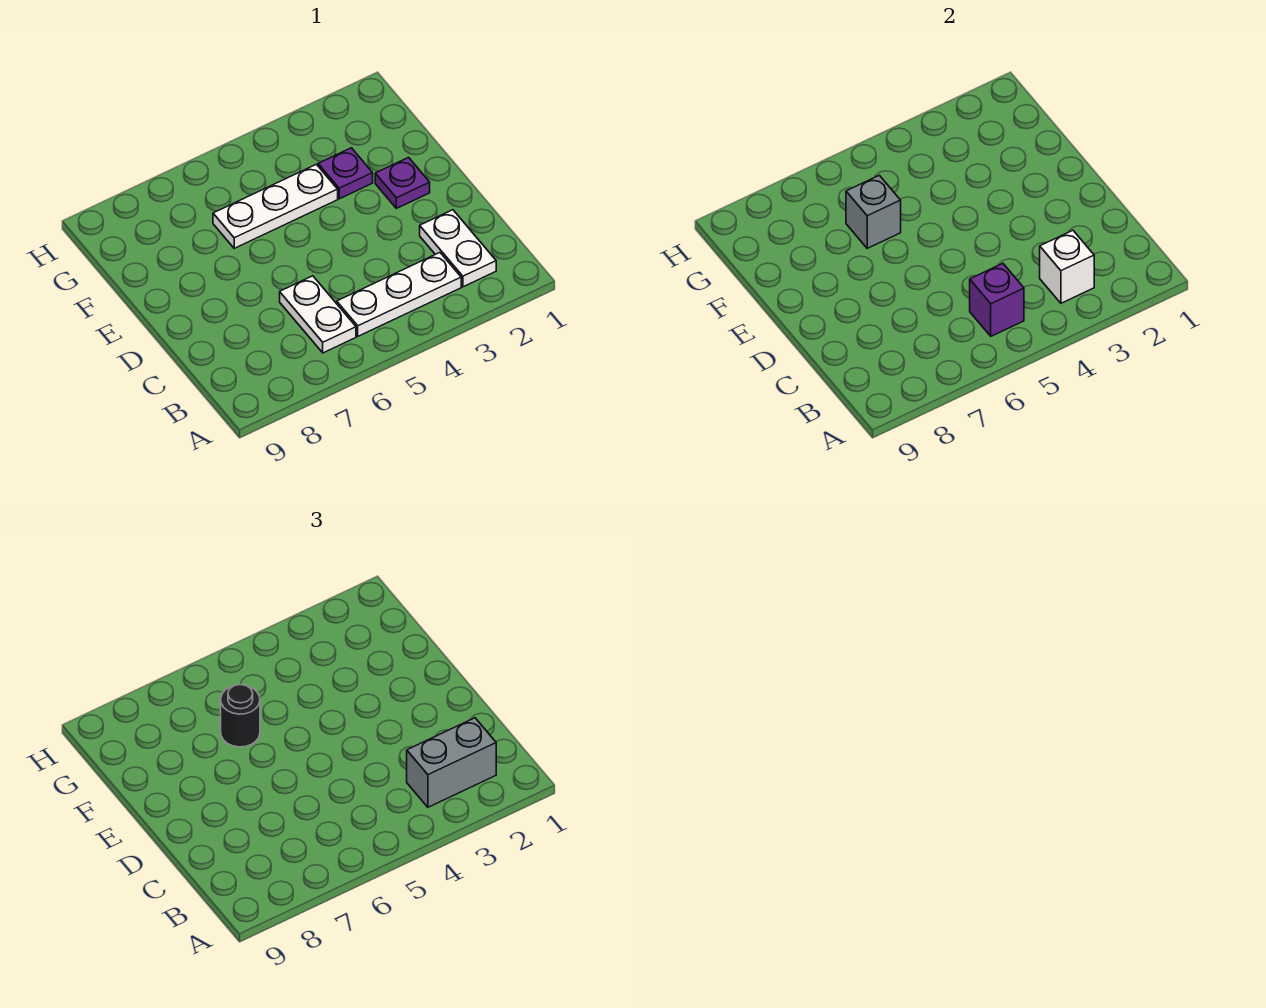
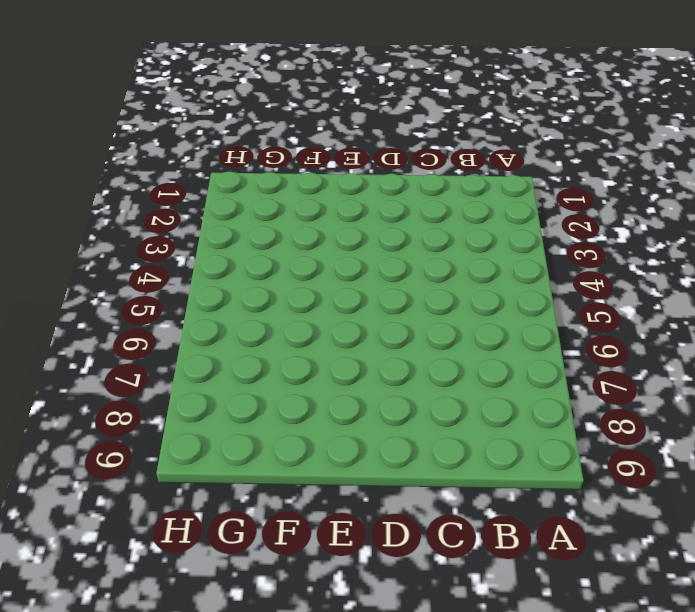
none -> white plate B2:C2 level 1
none -> white plate B3:B5 level 1

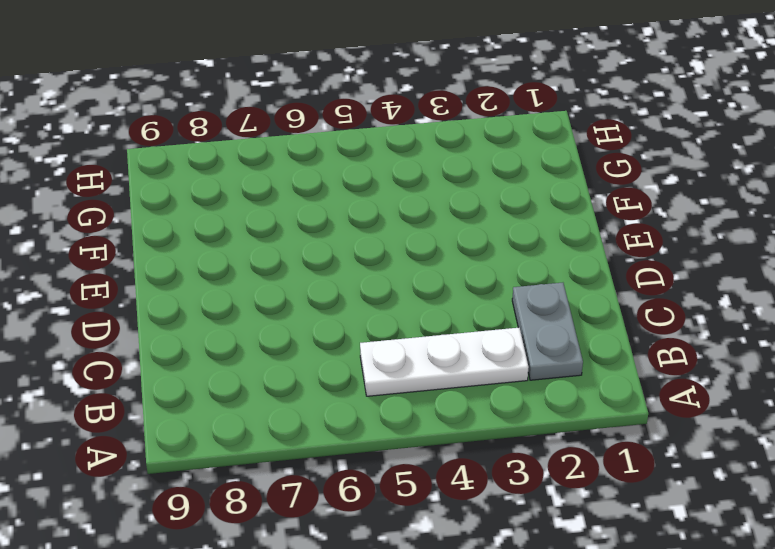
grey plate B2:C2 level 1 -> white plate B2:C2 level 1
none -> white plate B6:C6 level 1
none -> purple plate E2 level 1

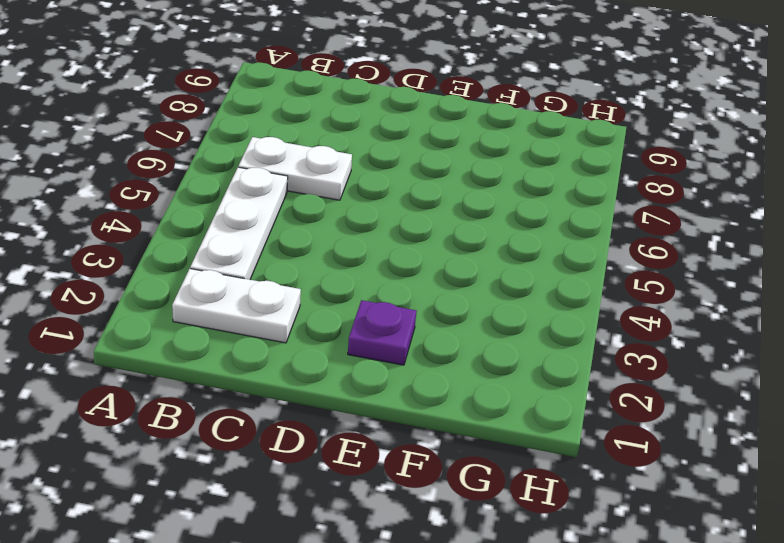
none -> purple plate F3 level 1
none -> white plate F4:F6 level 1

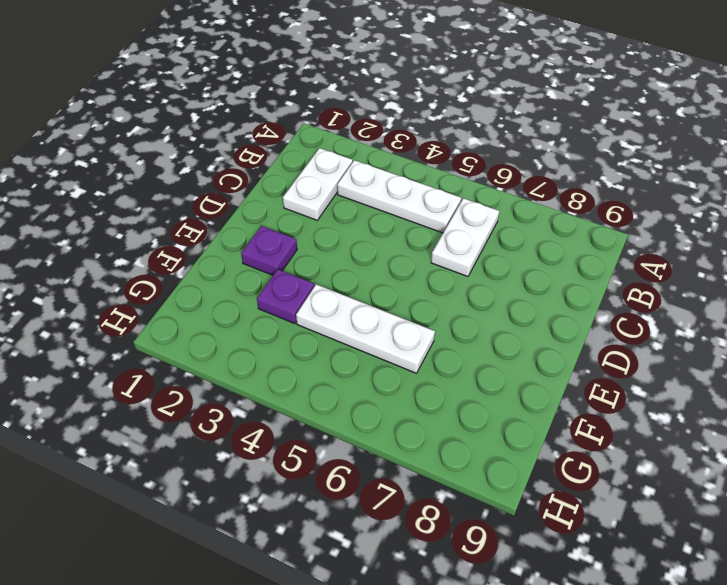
none -> white brick B3 level 2
none -> purple brick B5 level 2

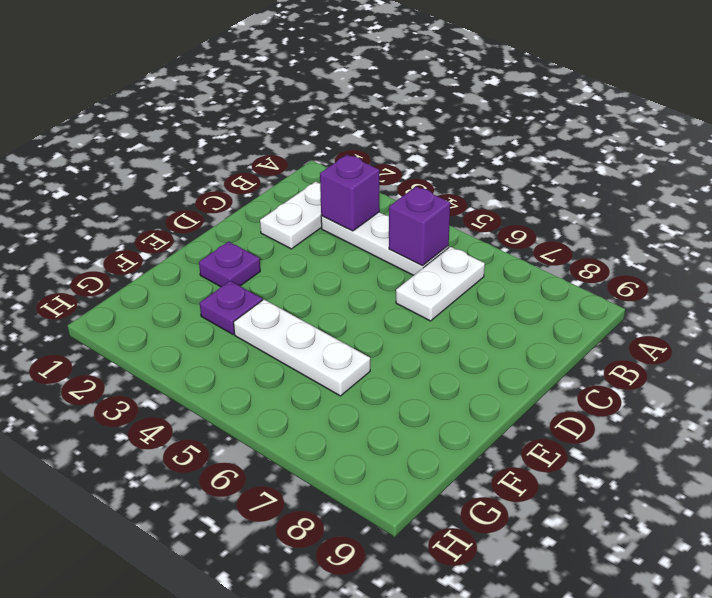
purple brick B3 level 2 -> white brick B3 level 2
none -> grey brick F6 level 2
none -> grey brick B2:B3 level 3

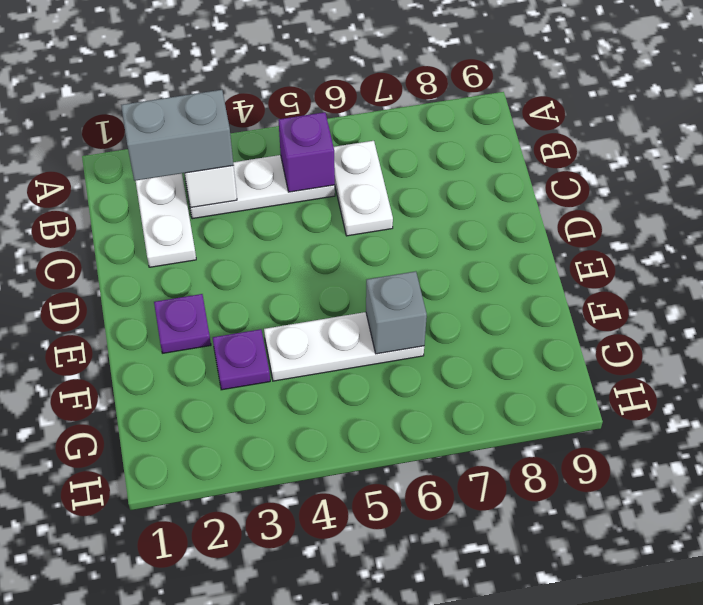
none -> black round brick F6 level 3

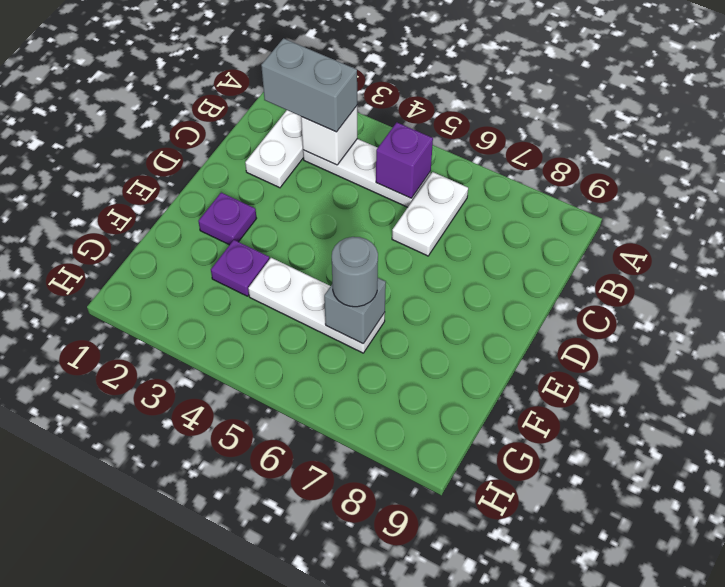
grey round brick F6 level 3 -> black round brick F6 level 3

